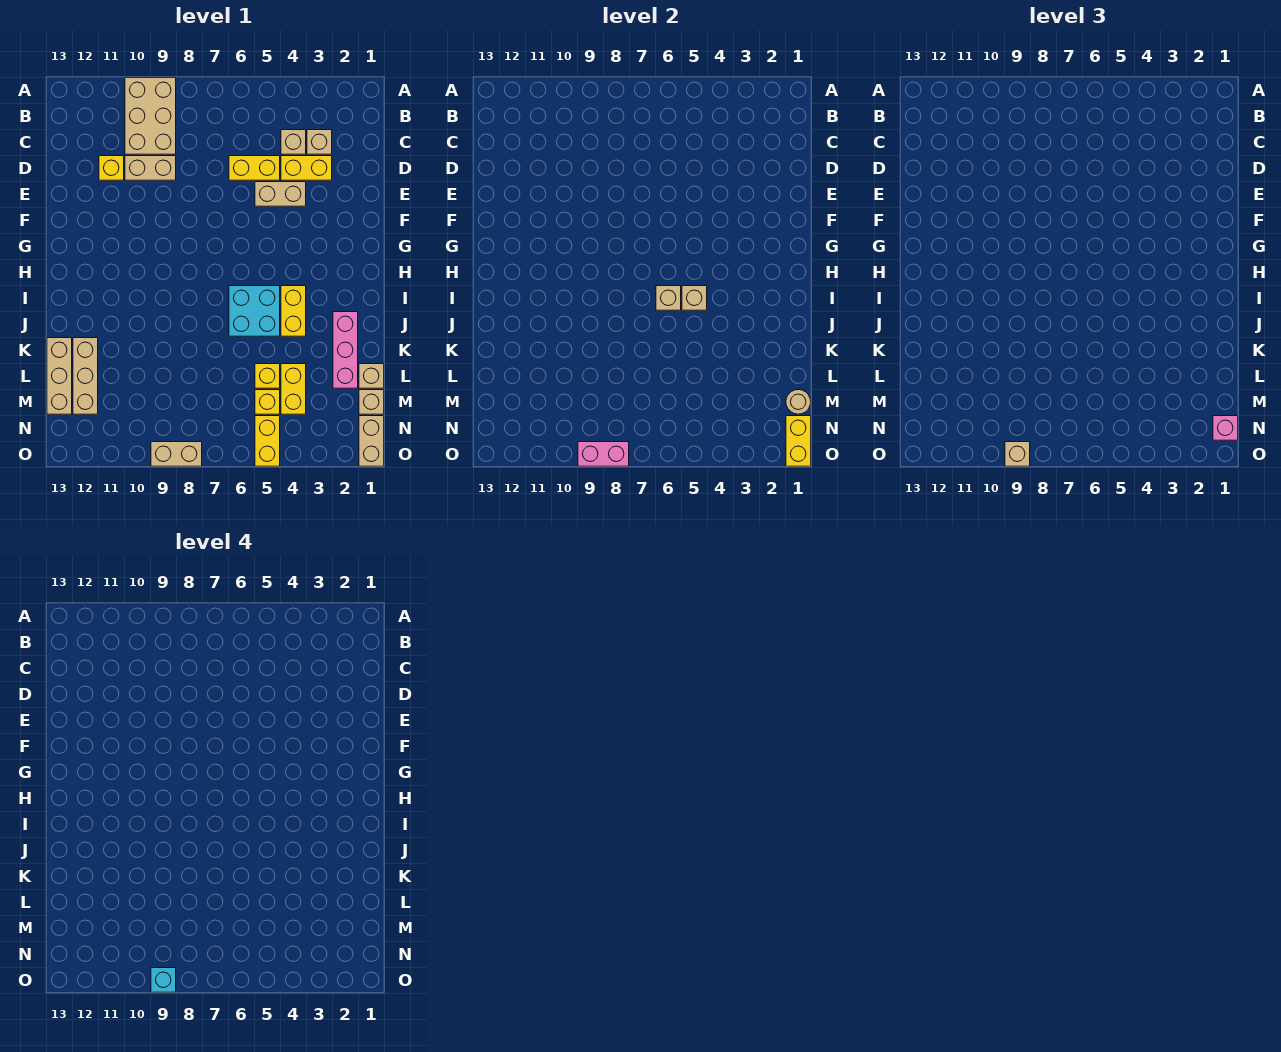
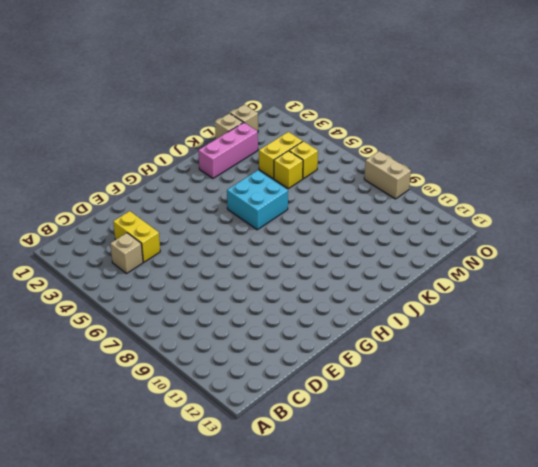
none -> tan brick A9:C10 level 1
none -> tan brick C3 level 1
none -> yellow brick D5:D6 level 1

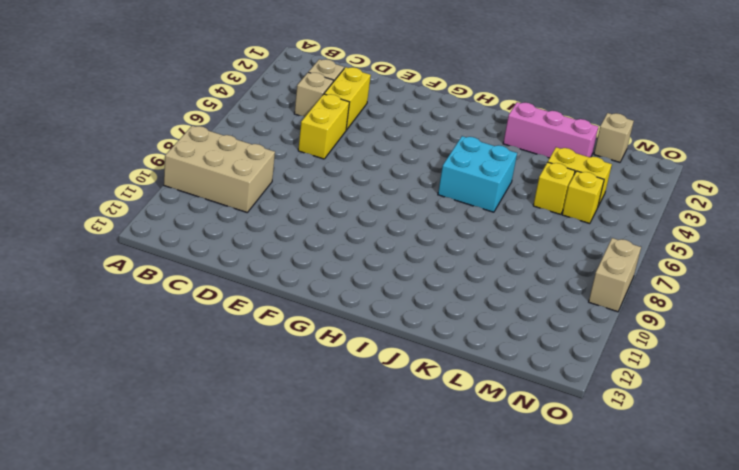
none -> tan brick D9:D10 level 1
none -> yellow brick D11 level 1
none -> tan brick E4:E5 level 1

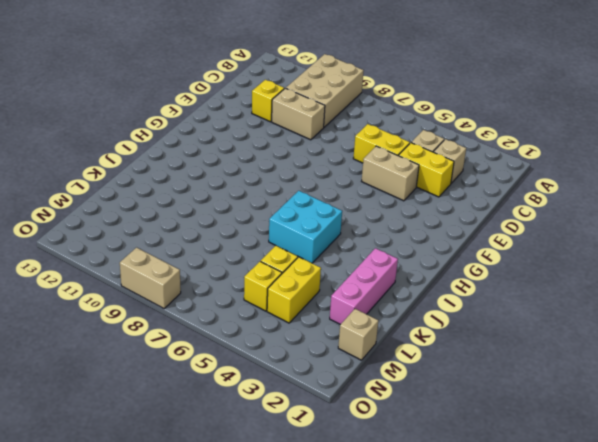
none -> yellow brick I4:J4 level 1
none -> tan brick K12:M12 level 1
none -> tan brick K13:M13 level 1

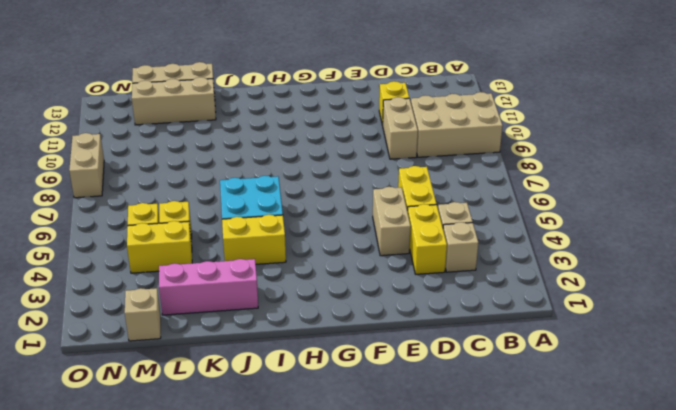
none -> tan brick L1 level 1
none -> tan brick N1:O1 level 1
none -> yellow brick N5:O5 level 1

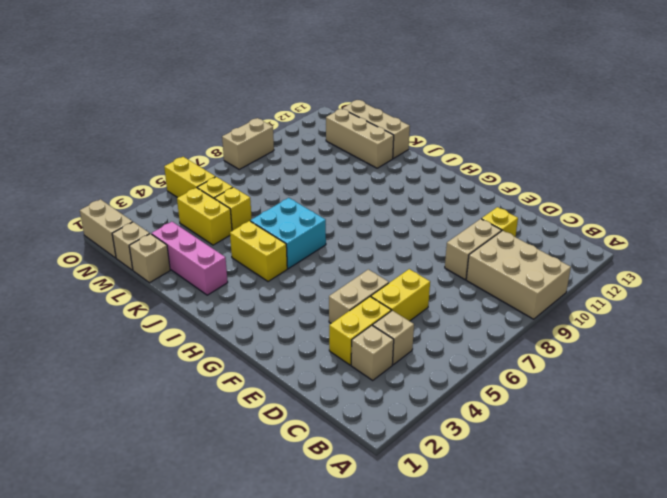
none -> tan brick I5 level 2
none -> tan brick I6 level 2
none -> tan round brick M1 level 2

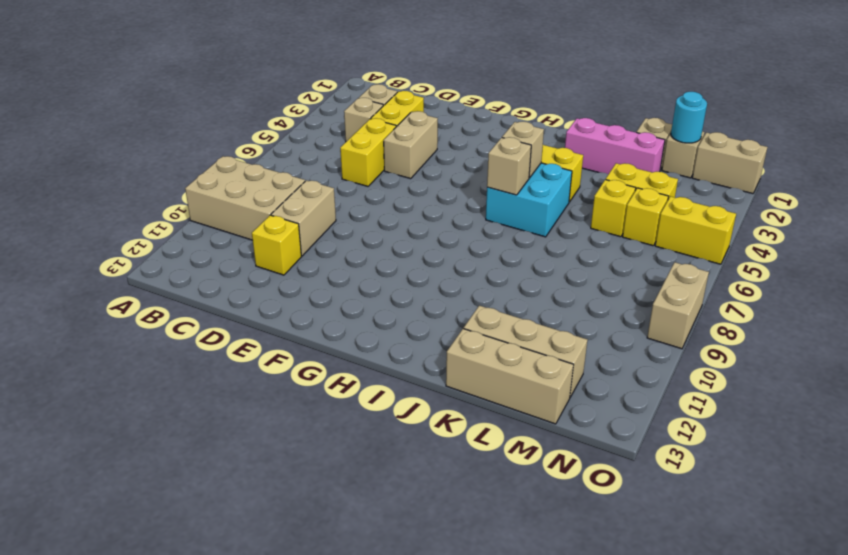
cyan round brick M1 level 2 -> tan round brick M1 level 2
none -> yellow brick N1:O1 level 2
none -> pink brick O8:O9 level 2
none -> pink brick N1 level 3

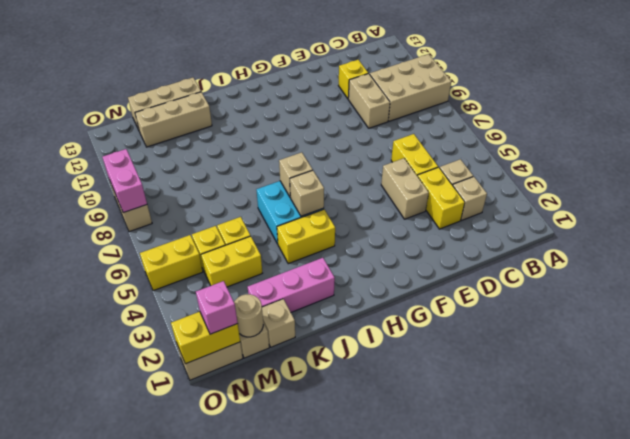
none -> tan brick O9 level 3
none -> cyan brick O9 level 4

